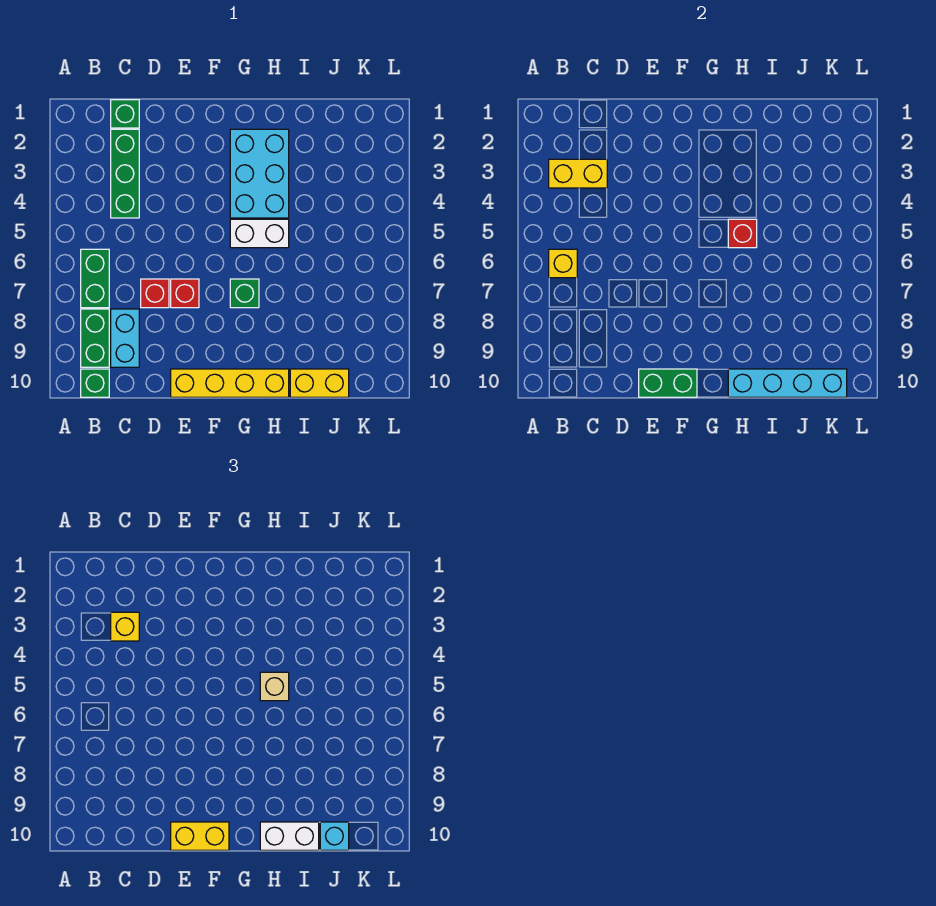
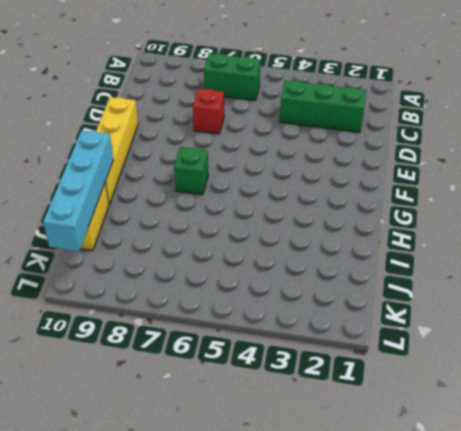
none -> green brick B8:B9 level 1
none -> green brick B10 level 1
none -> green brick C1 level 1

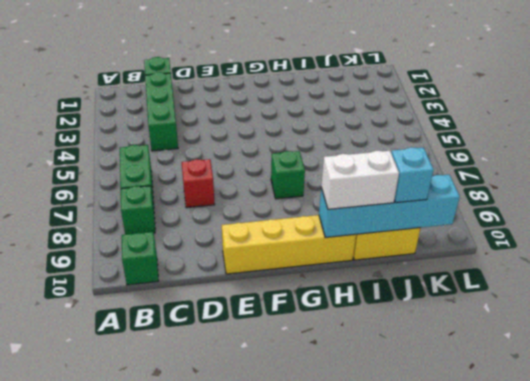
green brick B8 level 1 -> green brick B8:B9 level 1
none -> cyan brick C8:C9 level 1
none -> red brick E7 level 1
none -> cyan brick G2:H4 level 1

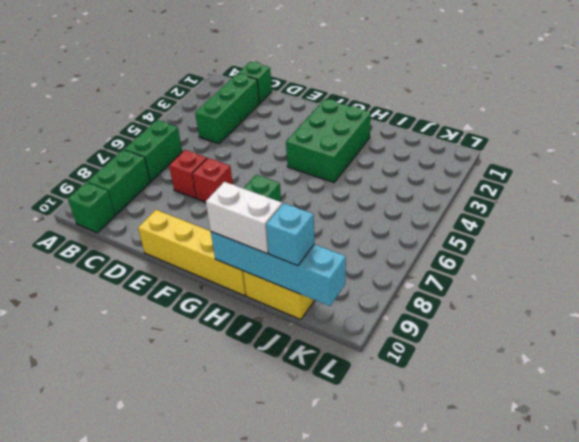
green brick G2:H4 level 1 -> cyan brick G2:H4 level 1
none -> cyan brick C8:C9 level 1
none -> white brick G5:H5 level 1
none -> yellow brick B3:C3 level 2

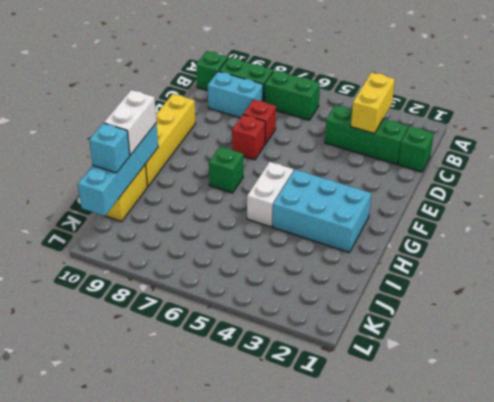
none -> yellow brick B6 level 2
none -> green brick E10:F10 level 2
none -> red brick H5 level 2

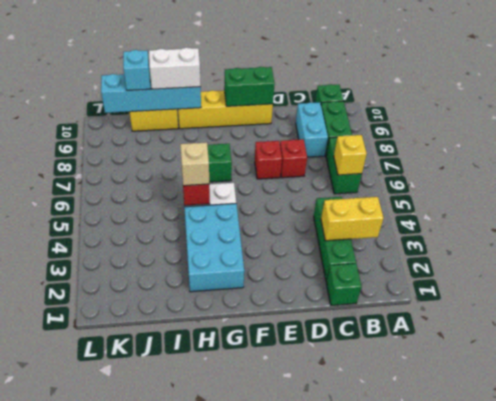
none -> yellow brick C3 level 3
none -> yellow brick E10:F10 level 3

